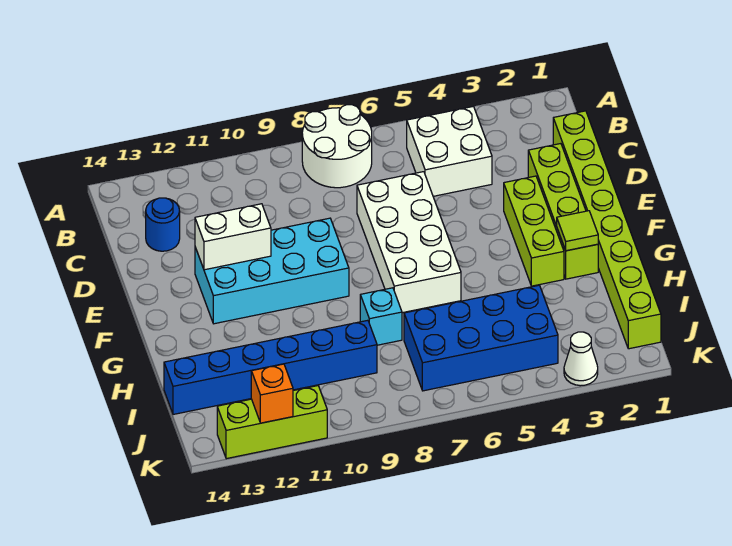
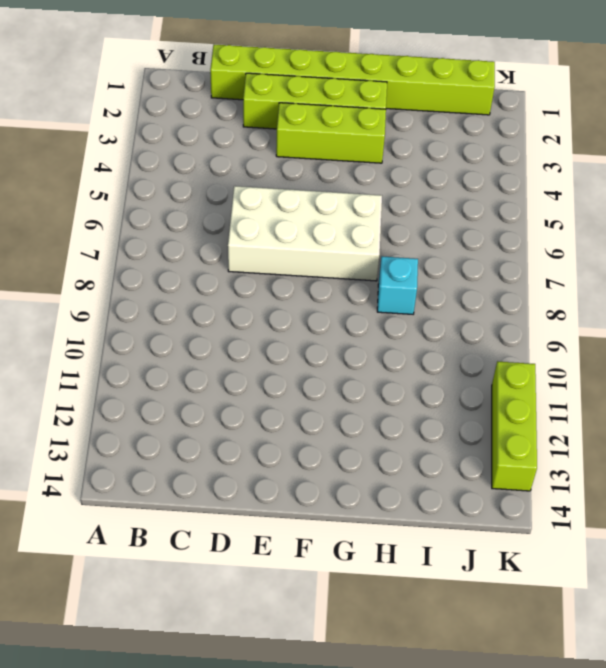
none -> white round brick A7:B8 level 1
none -> white brick B4:C5 level 1
none -> blue round brick C13 level 1

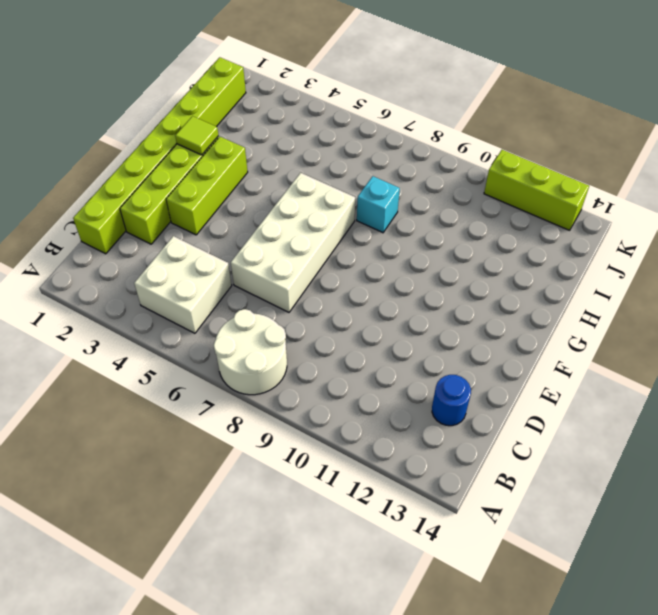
none -> cyan brick E9:F12 level 1
none -> blue brick I4:J7 level 1
none -> blue brick I9:I14 level 1

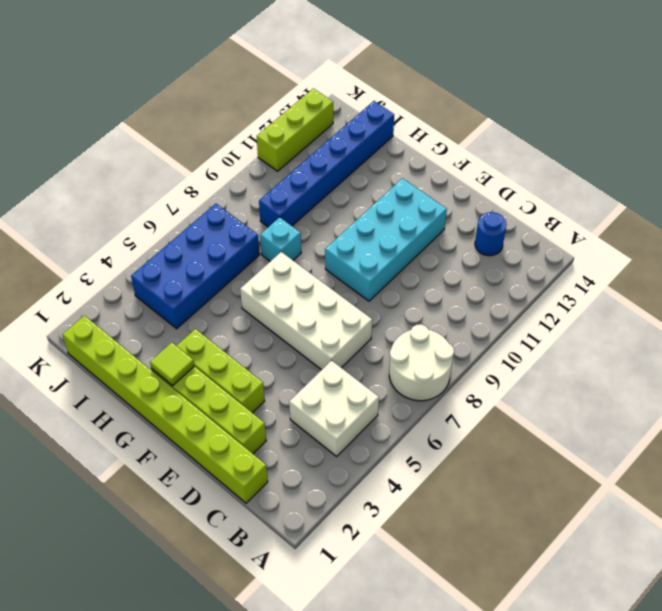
none -> white cone K3 level 1
none -> white brick E11:E12 level 2
none -> orange brick K12 level 2

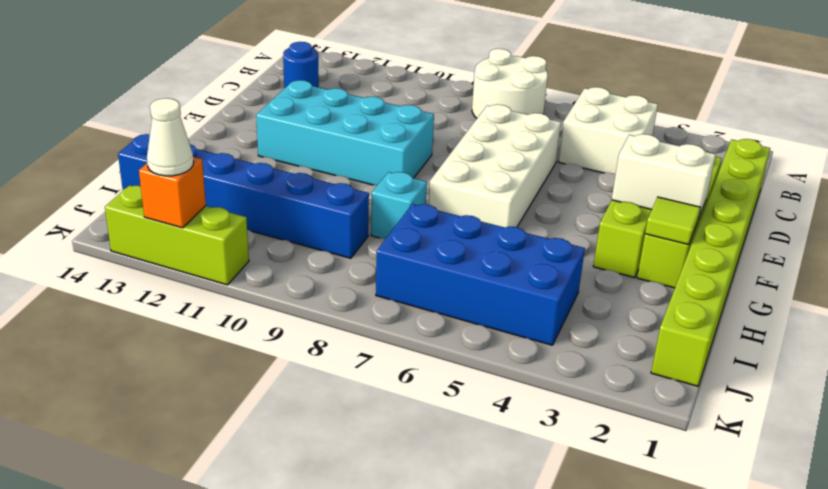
white brick F2:F3 level 2 -> white brick E11:E12 level 2
white cone K12 level 3 -> white cone K3 level 1

